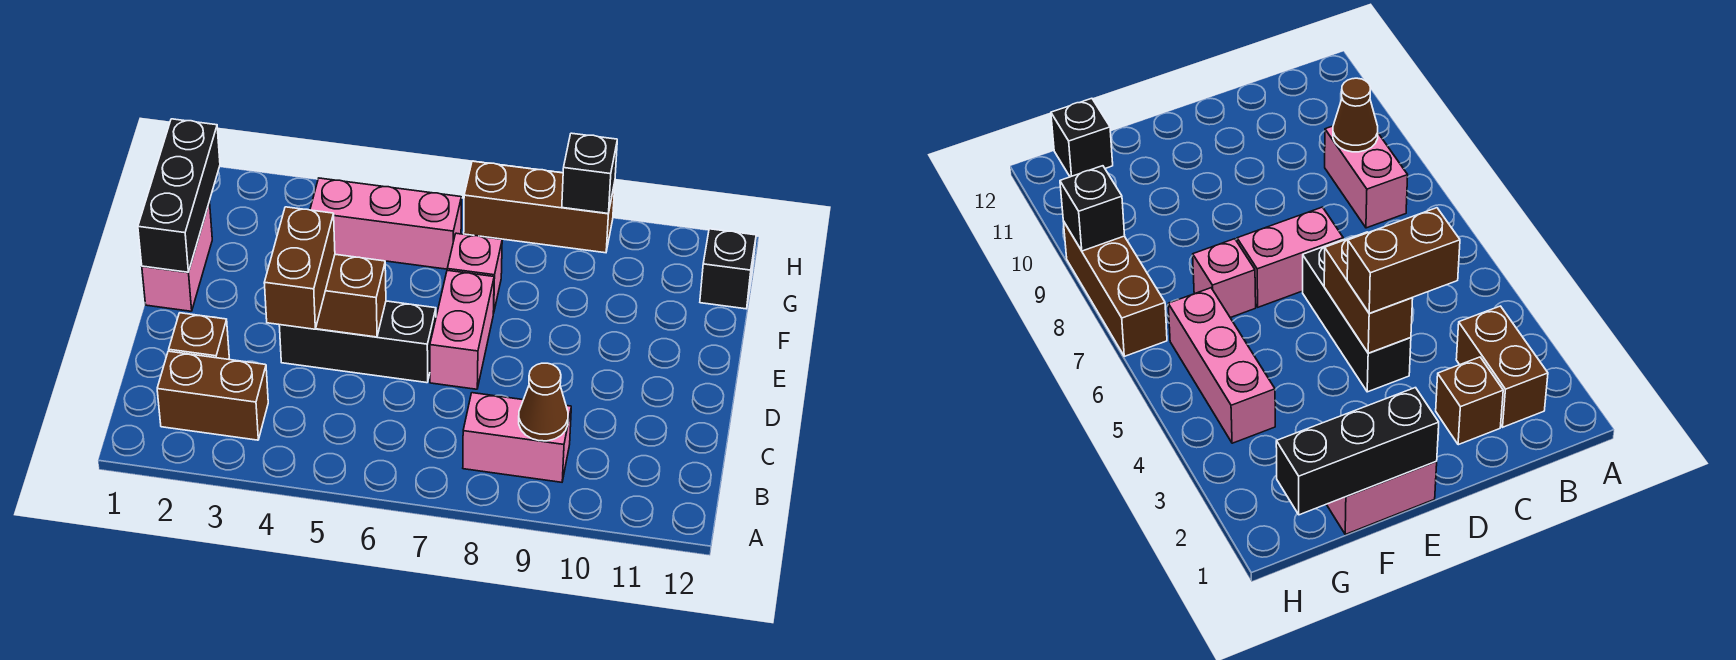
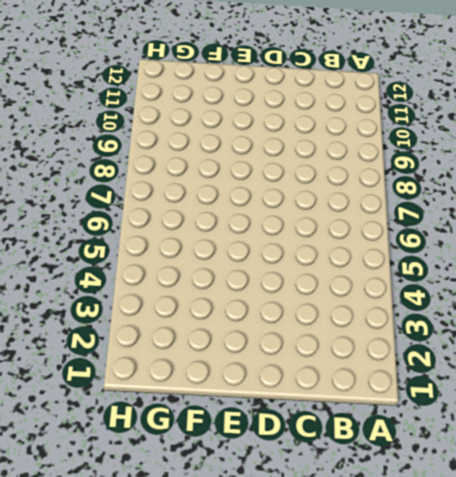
none -> brown brick B2:B3 level 1
none -> pink brick B8:B9 level 1
none -> brown brick C2 level 1

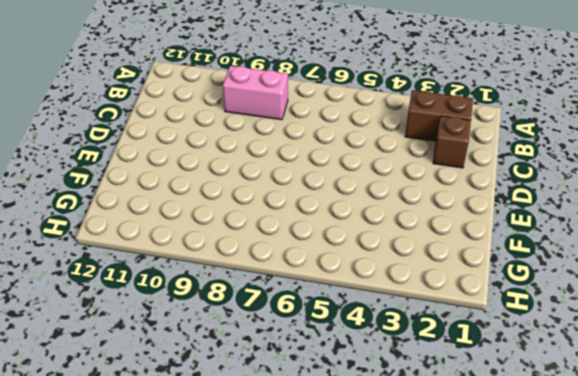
none -> black brick D4:D6 level 1
none -> pink brick D7:E7 level 1
none -> pink brick E1:F1 level 1

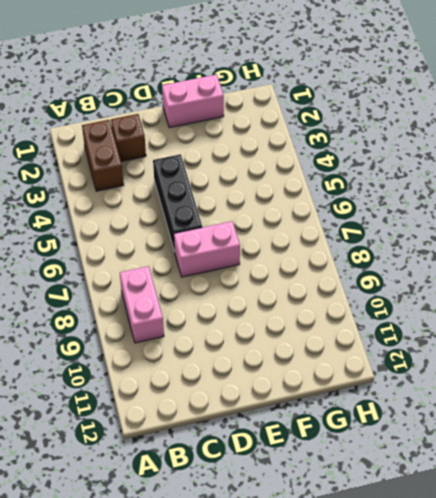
none -> pink brick F7 level 1
none -> pink brick G4:G6 level 1
none -> black brick G12 level 1

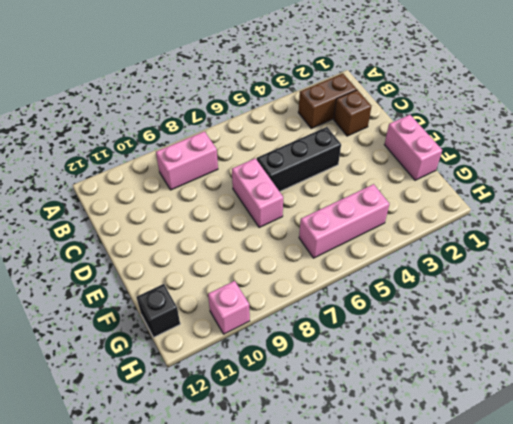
pink brick H10 level 1 -> pink brick F7 level 1
none -> brown brick H7:H9 level 1
none -> brown cone B9 level 2
none -> brown brick D4:D5 level 2

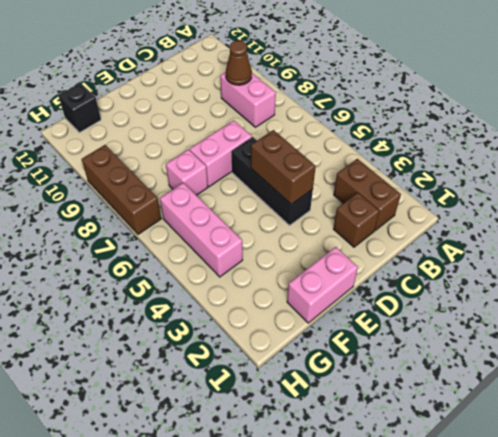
none -> black brick E1:G1 level 2
none -> black brick H9 level 2
none -> brown brick C4:D4 level 3

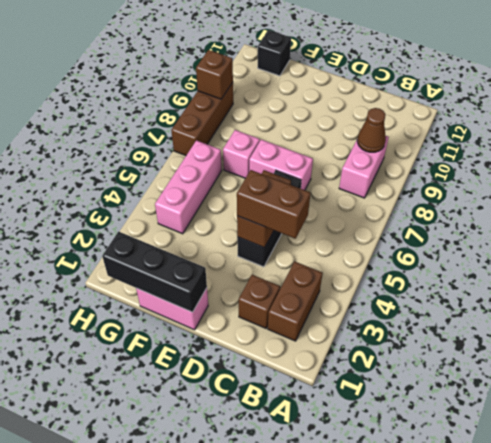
brown brick H9 level 2 -> black brick H9 level 2

